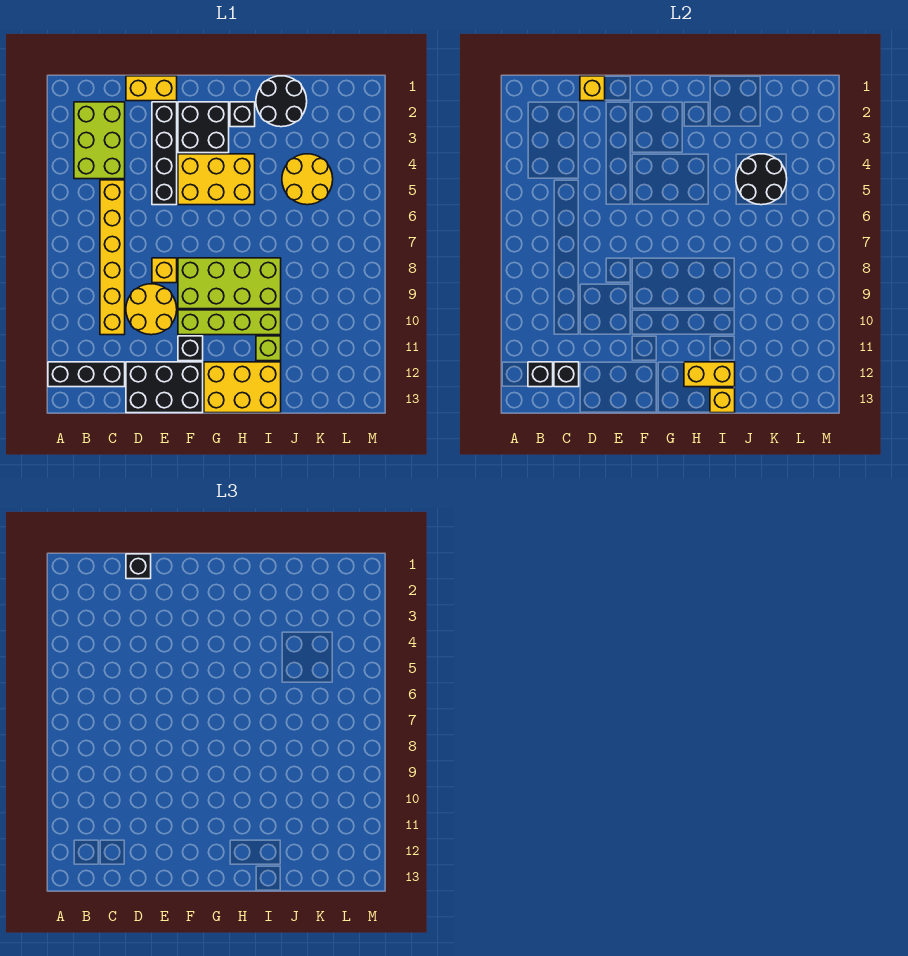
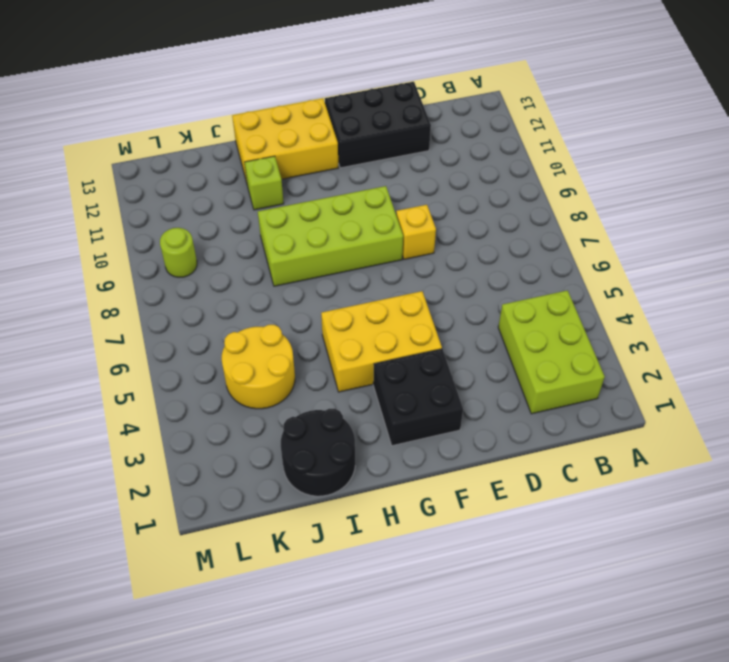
lime round brick L9 level 1 -> none
none -> black brick A12:C12 level 1
none -> yellow brick C5:C10 level 1
none -> yellow brick D1:E1 level 1

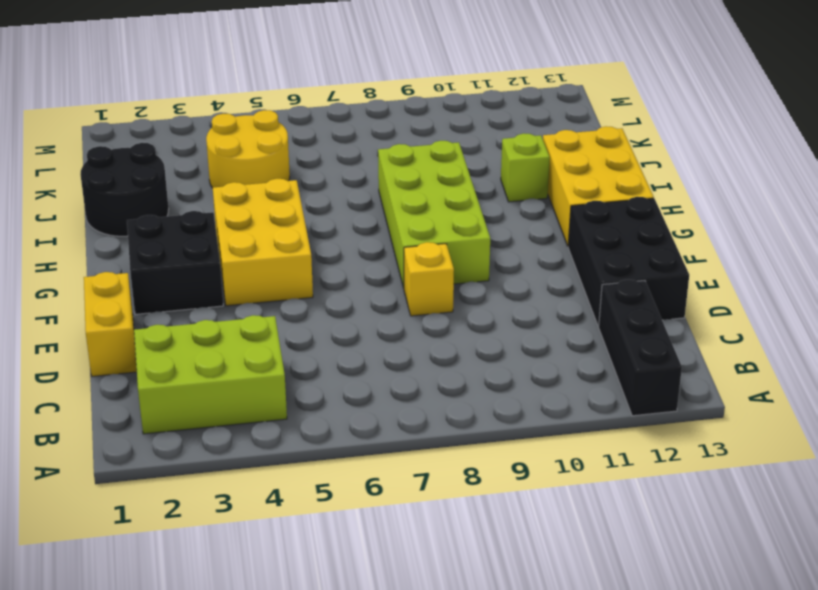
none -> yellow brick C5:C10 level 1
none -> yellow round brick D9:E10 level 1
none -> black brick E2:E5 level 1

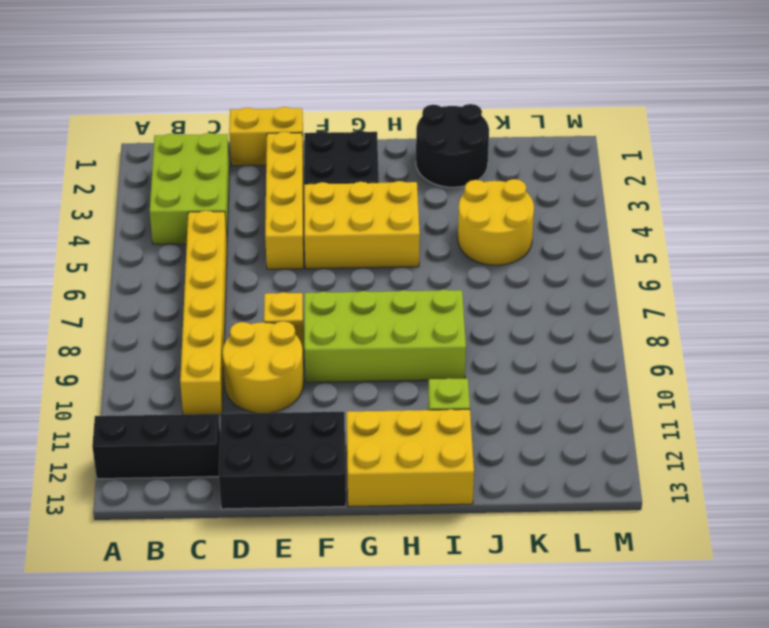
yellow brick E2:E5 level 1 -> black brick E2:E5 level 1
none -> lime brick F10:I10 level 1
none -> black brick F11 level 1
none -> black brick H2 level 1

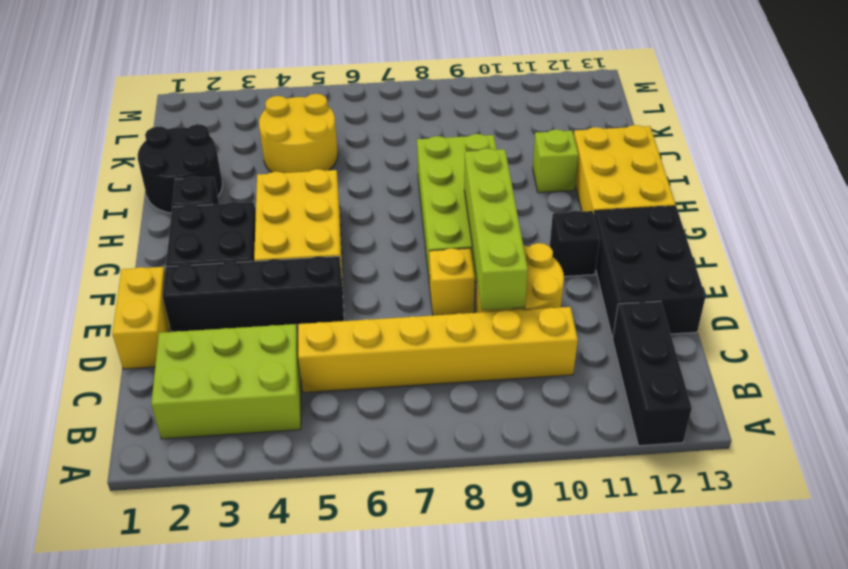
lime brick D9:G9 level 2 -> lime brick F10:I10 level 1
none -> black brick B12 level 2
none -> black brick C12 level 2
none -> yellow brick D1 level 2

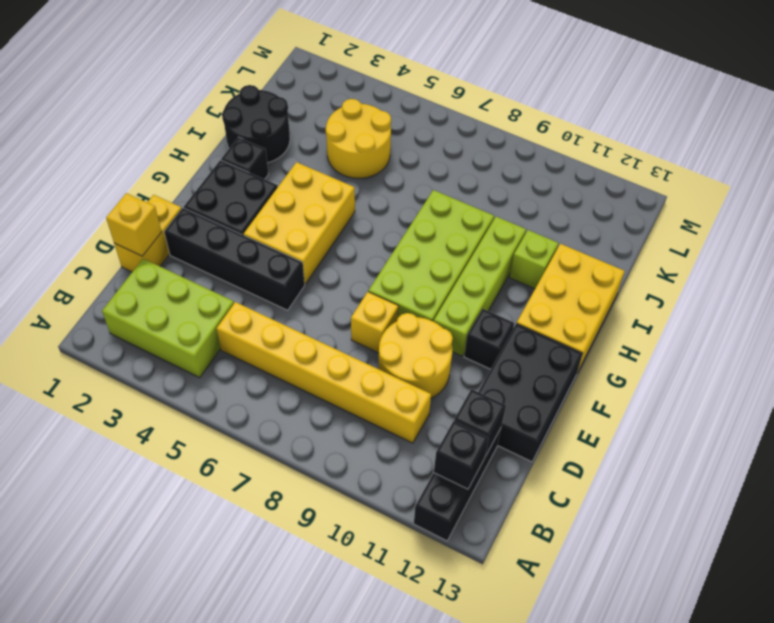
none -> yellow brick H12:I12 level 2
none -> yellow brick I13 level 2
none -> black round brick J4:K5 level 2

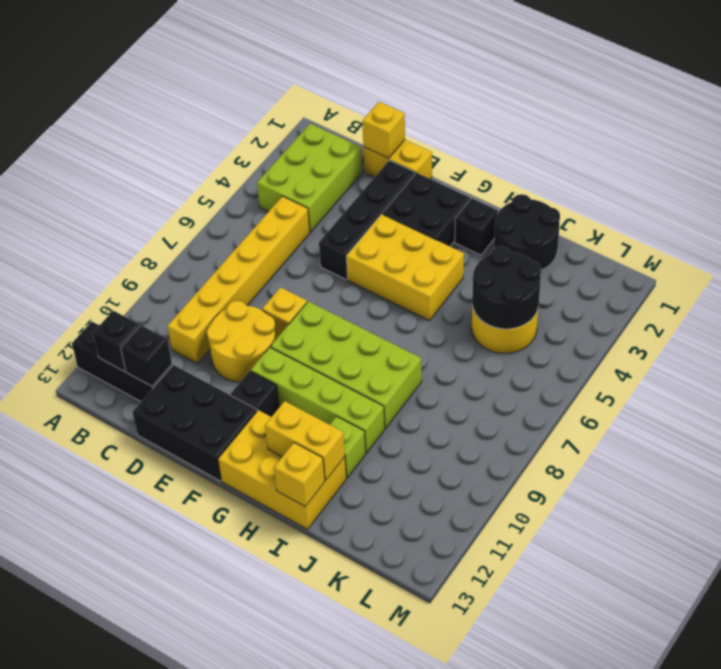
none -> black brick D1 level 3

